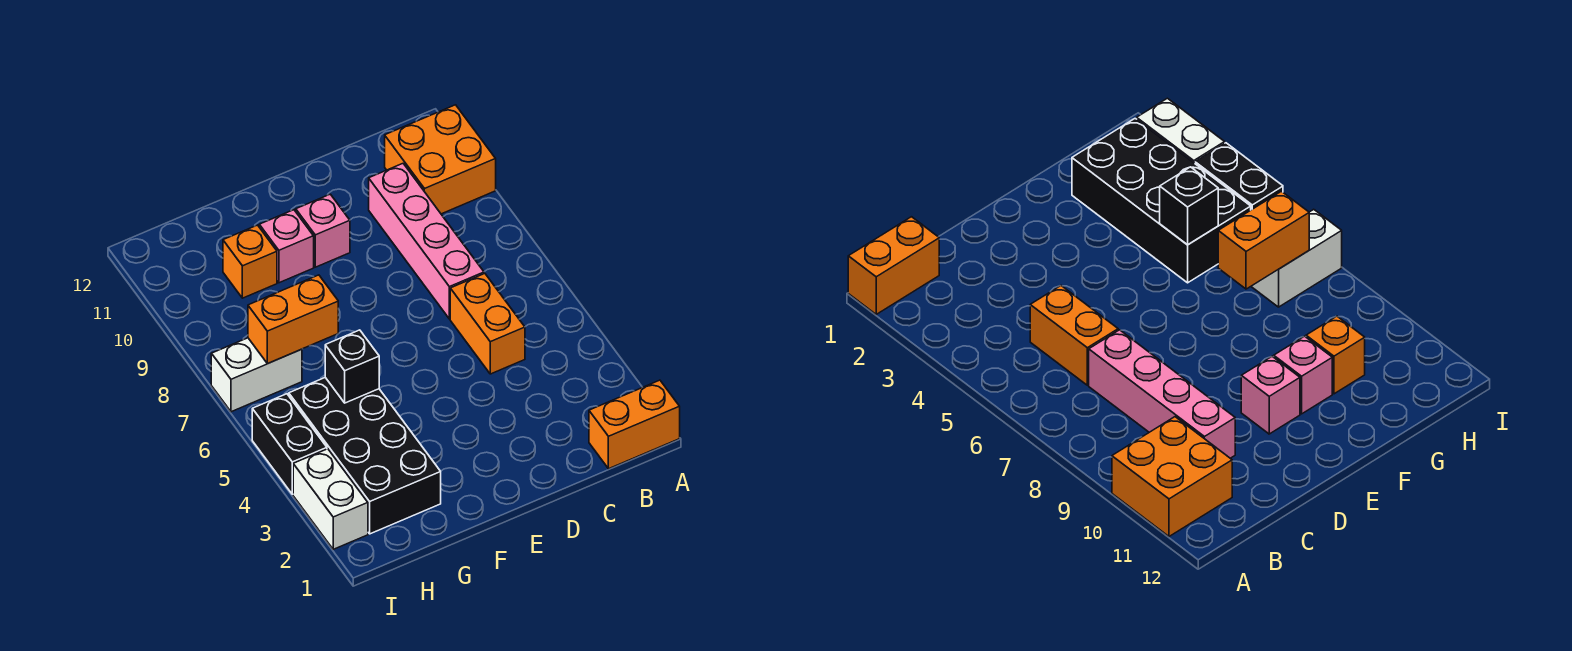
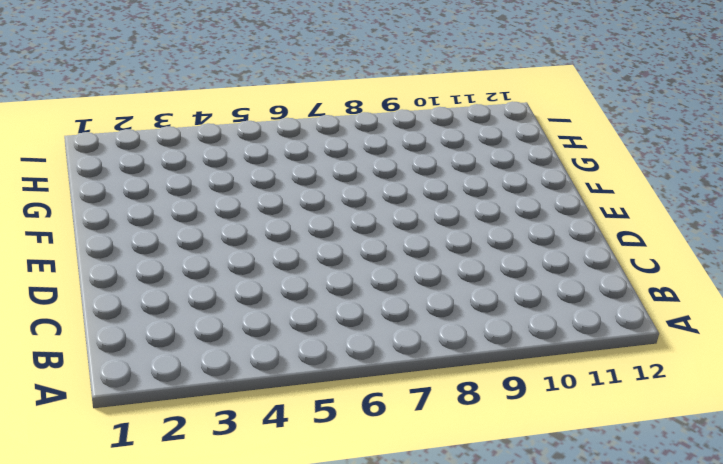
none -> orange brick A1:B1 level 1
none -> orange brick A10:B11 level 1
none -> orange brick C5:C6 level 1

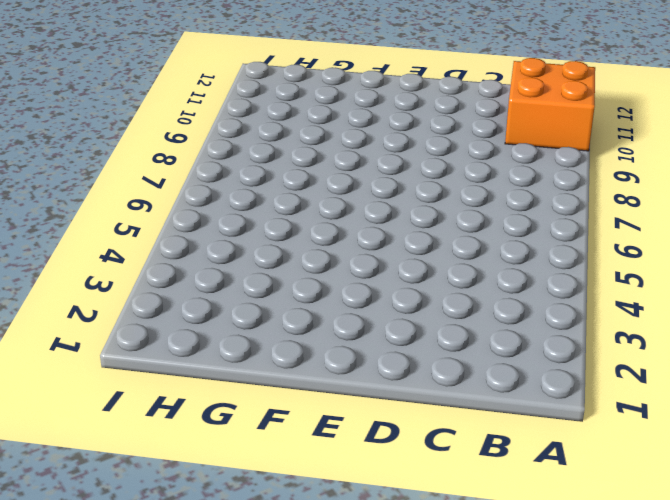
none -> orange brick A1:B1 level 1
none -> orange brick C5:C6 level 1
none -> pink brick C7:C10 level 1

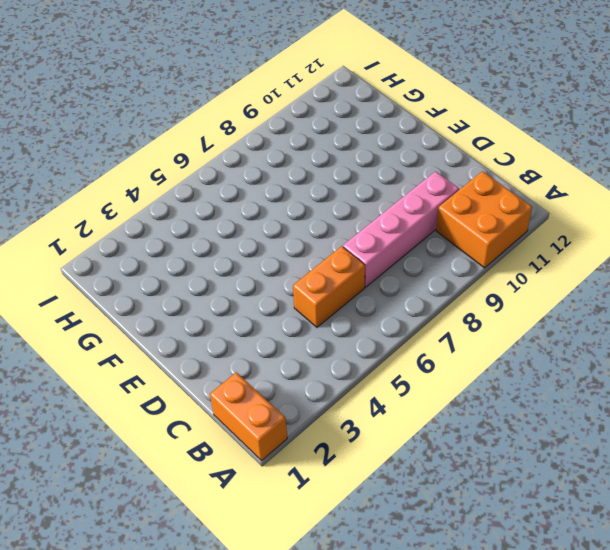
none -> pink brick E10 level 1
none -> pink brick F10 level 1
none -> black brick G2:H5 level 1

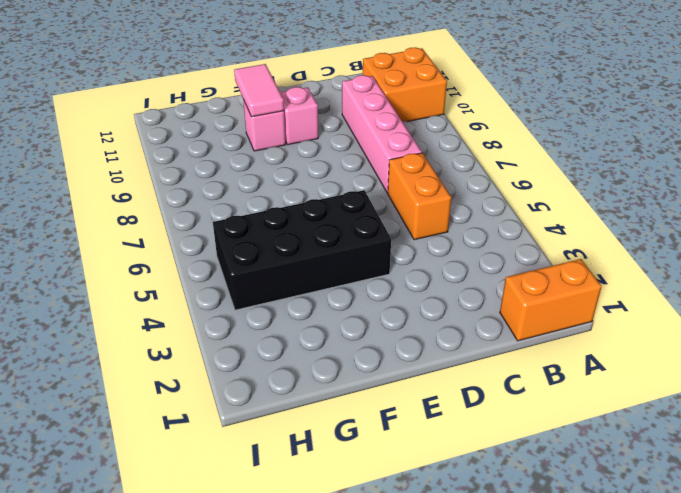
black brick E4:H5 level 1 -> black brick G2:H5 level 1
pink tile F10:F11 level 2 -> none
none -> orange brick G10 level 1
none -> white brick H7:I7 level 1
none -> white brick I2:I3 level 1

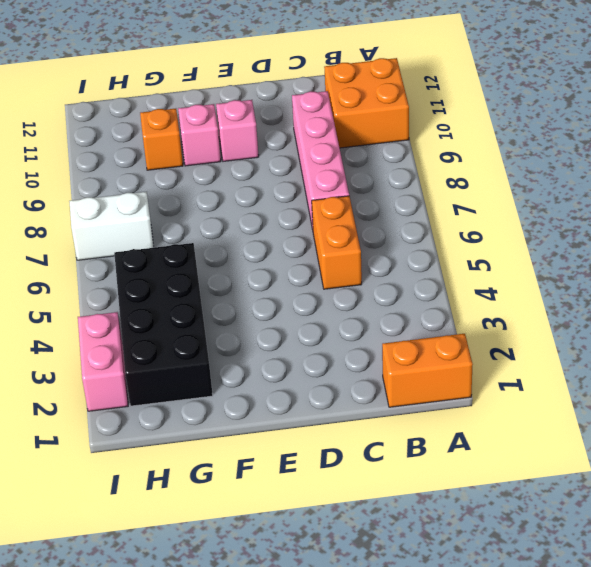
pink brick I2:I3 level 1 -> white brick I2:I3 level 1
none -> black brick I4:I5 level 1
none -> black brick G5 level 2
none -> orange brick G7:H7 level 2

